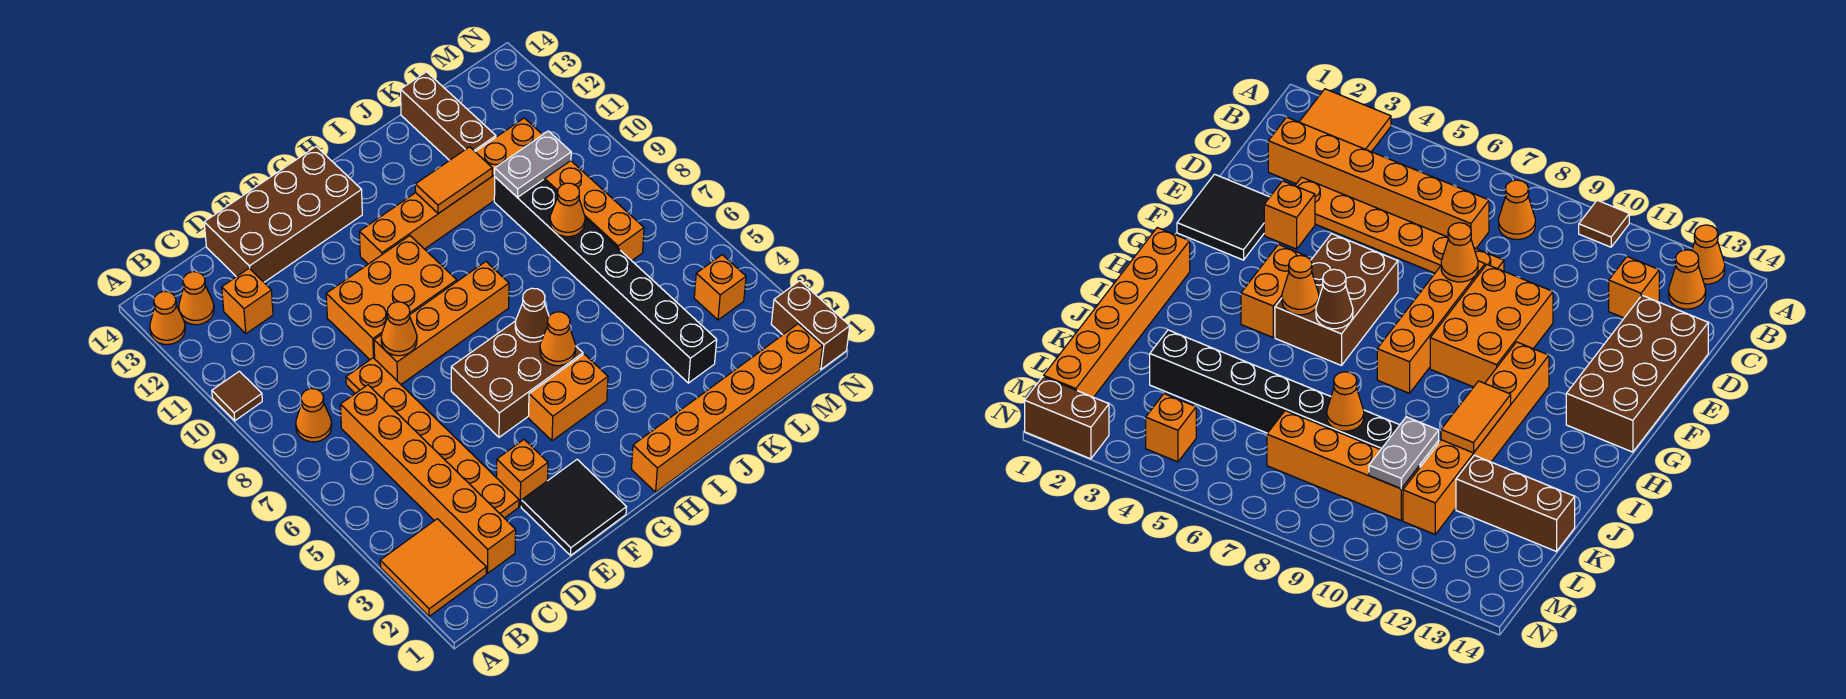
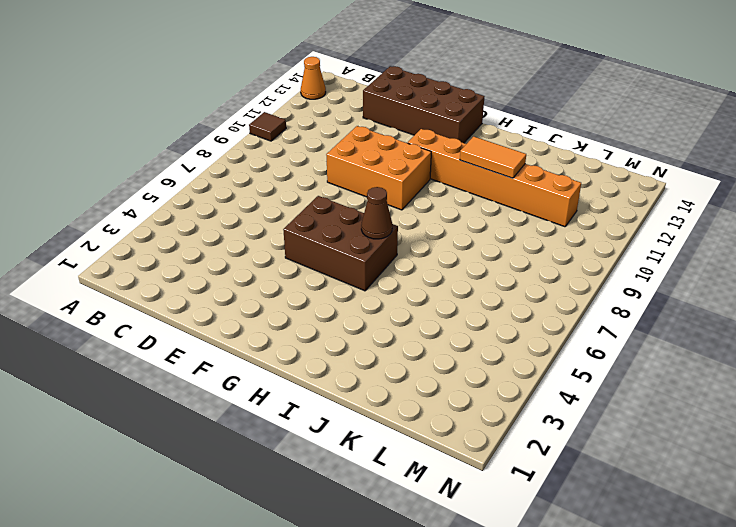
none -> orange tile A2:B3 level 1
none -> orange cone B8 level 1
none -> orange cone B13 level 1

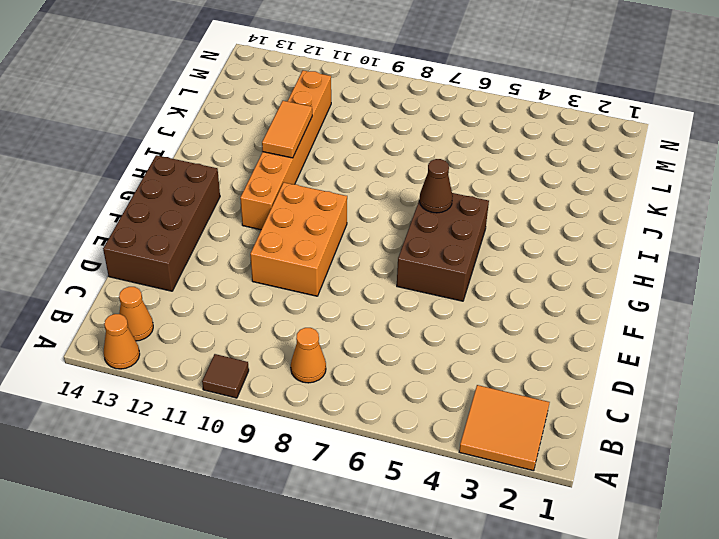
none -> orange brick C2:C7 level 1
none -> orange brick C12 level 1
none -> orange plate D3:D8 level 1

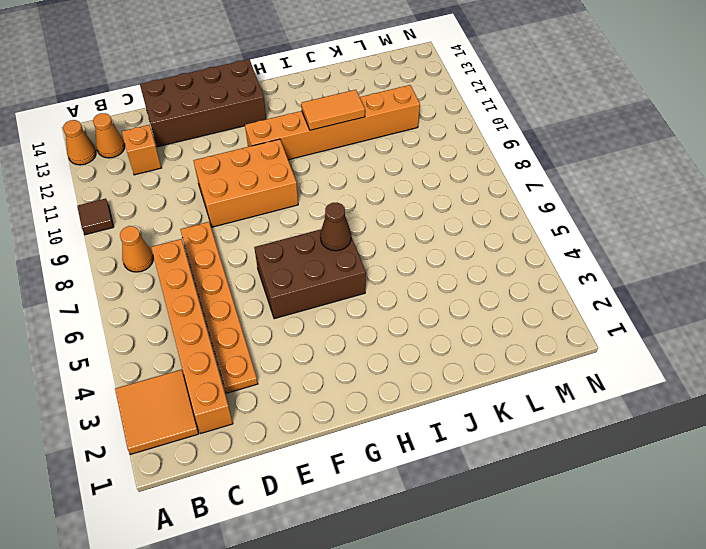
none -> black tile E1:F2 level 1
none -> orange brick E3 level 1
none -> orange brick E8:H8 level 1

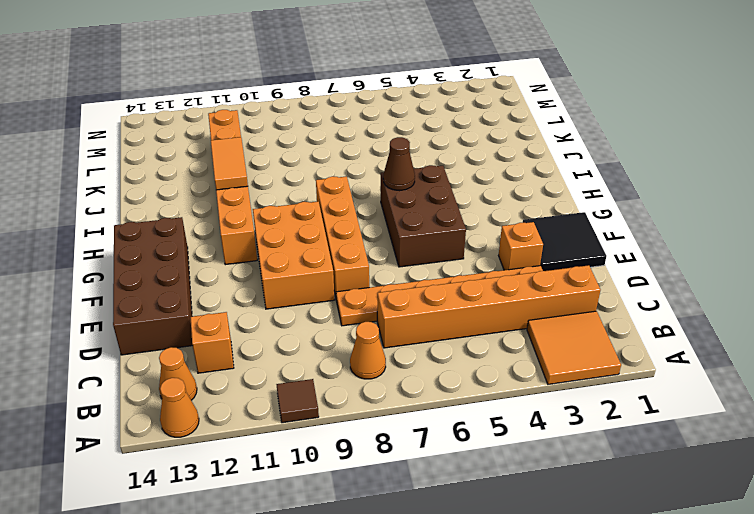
none -> orange brick G4:H4 level 1
none -> orange brick H1:M1 level 1
none -> black brick K3:K10 level 1

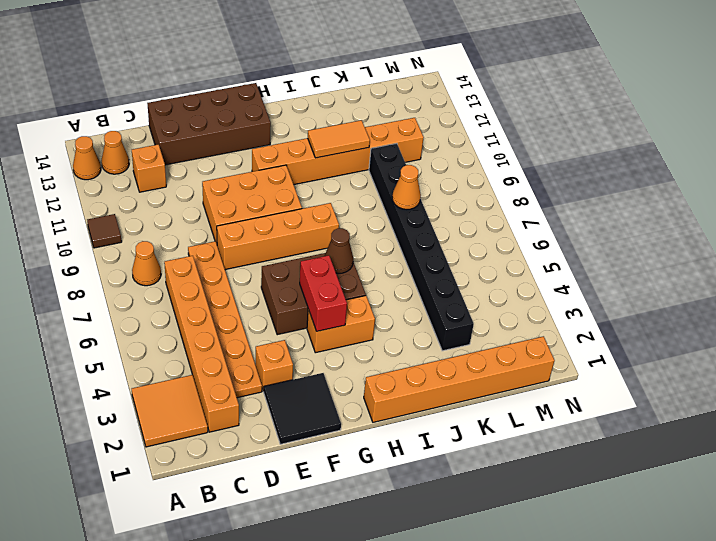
red brick G4:G5 level 2 -> none
none -> brown brick K12:K14 level 1
none -> orange brick L7:L10 level 1
none -> orange brick M4 level 1

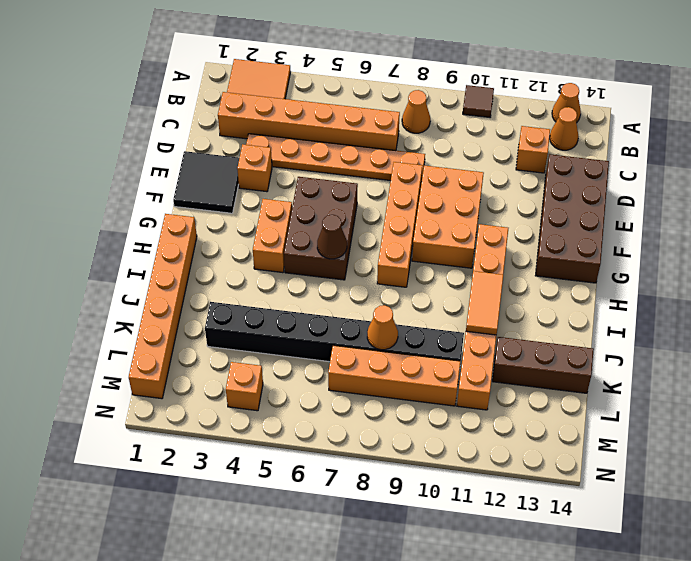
none -> brown brick N1:N2 level 1
none -> orange cone E8 level 2
none -> orange cone H5 level 2

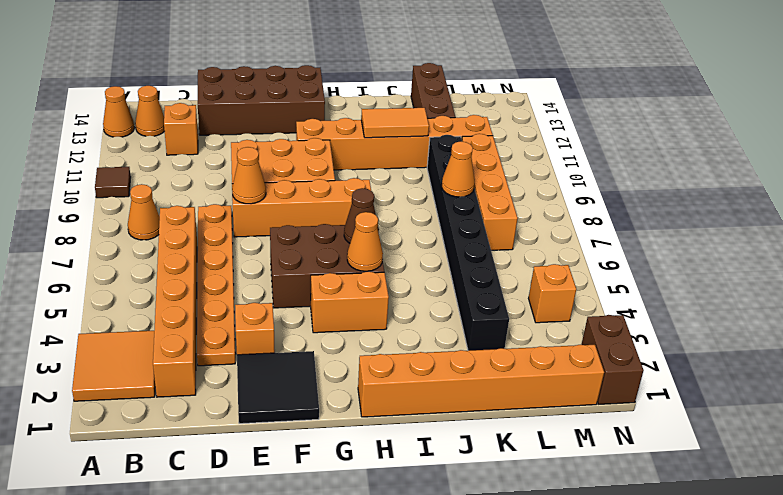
none -> grey plate K10:L10 level 2

